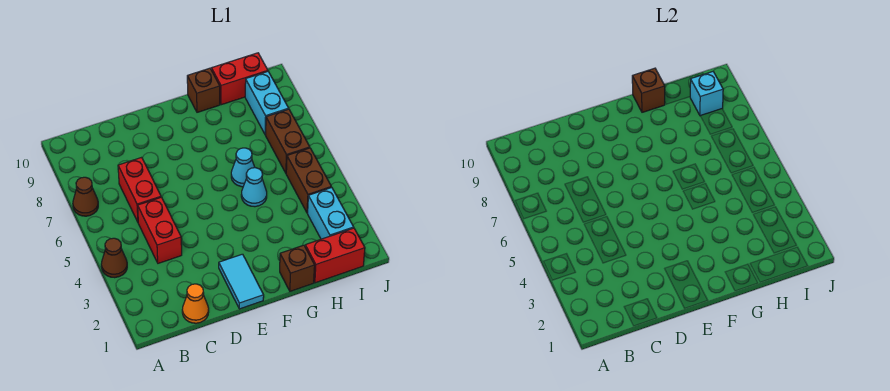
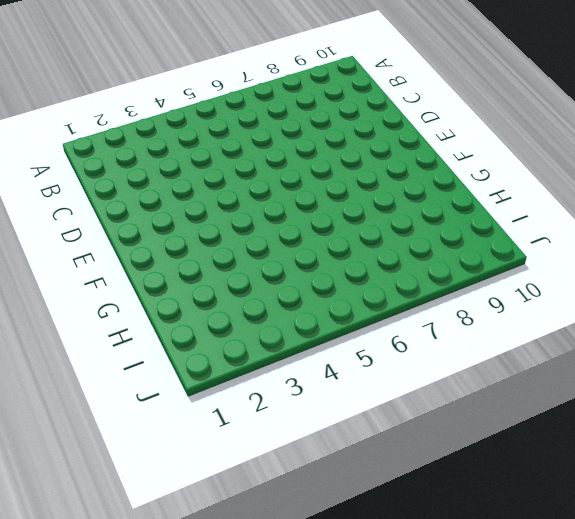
none -> brown cone A4 level 1
none -> brown cone A7 level 1
none -> orange cone C1 level 1

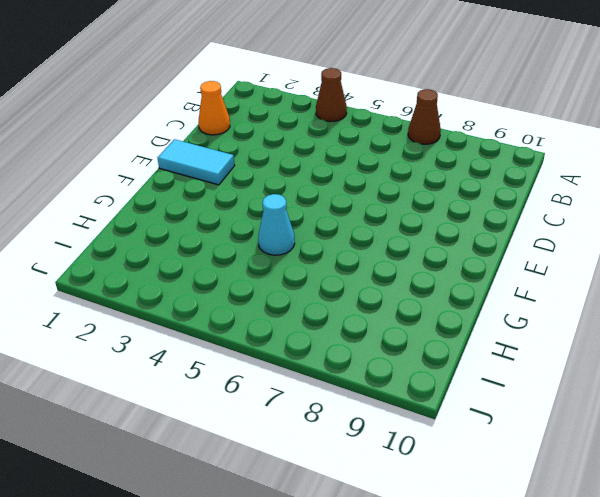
none -> red brick C4:C5 level 1
none -> red brick C6:C7 level 1
none -> brown brick G1 level 1

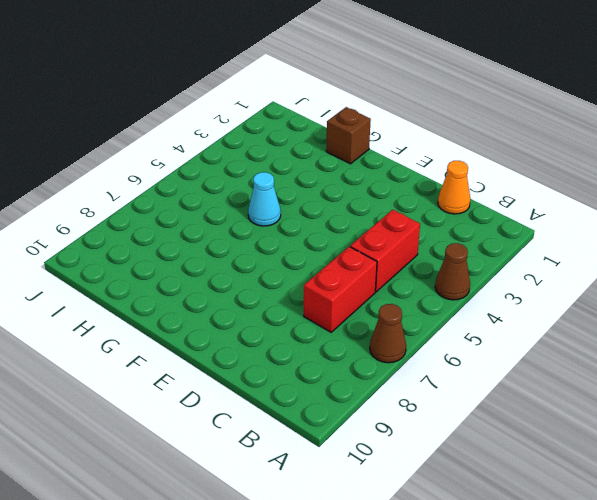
none -> cyan tile E1:E2 level 1
none -> cyan cone G6 level 1
none -> brown brick G10 level 1

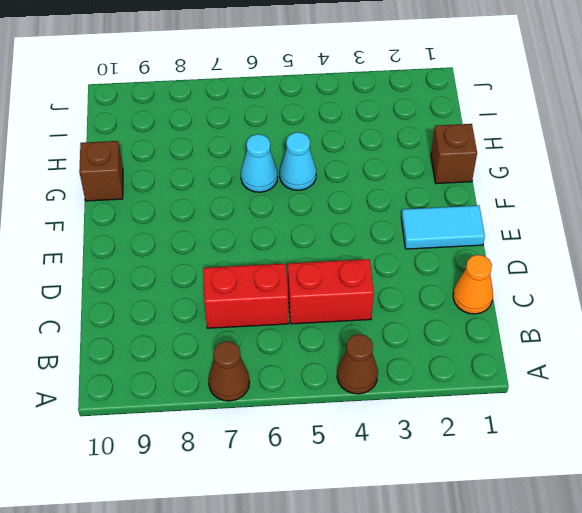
none -> red brick H1:I1 level 1
none -> red brick H10:I10 level 1
none -> cyan brick I2:I3 level 1

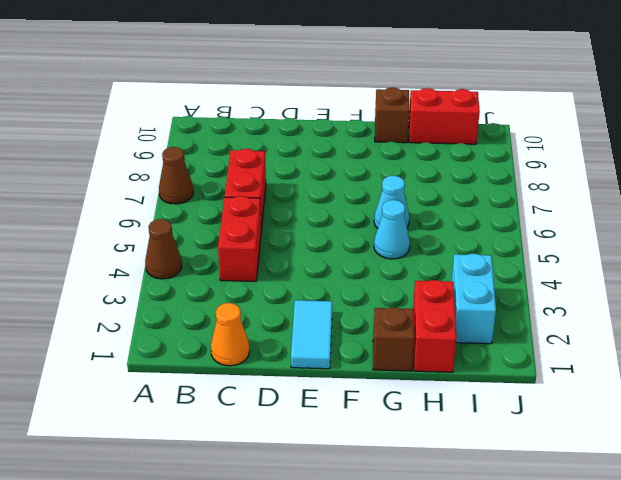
red brick H1:H2 level 1 -> red brick H1:I1 level 1
none -> brown brick I4:I5 level 1
none -> brown brick I6:I7 level 1
none -> cyan brick I8:I9 level 1

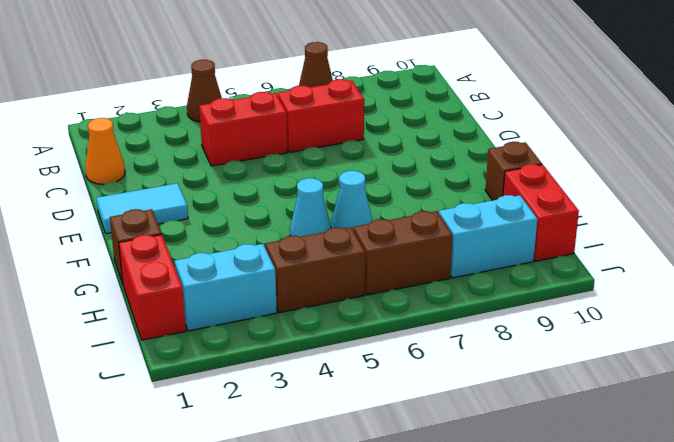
none -> brown brick G10 level 2
none -> cyan brick I9 level 2

